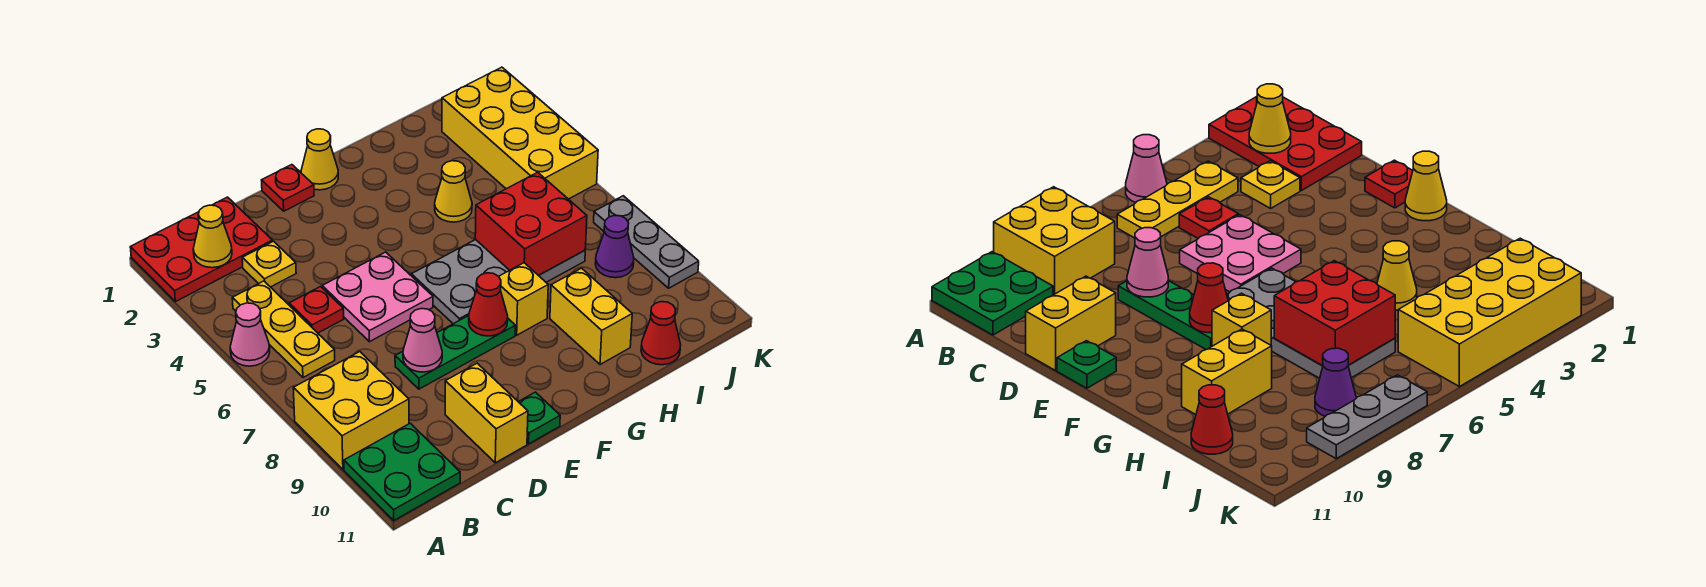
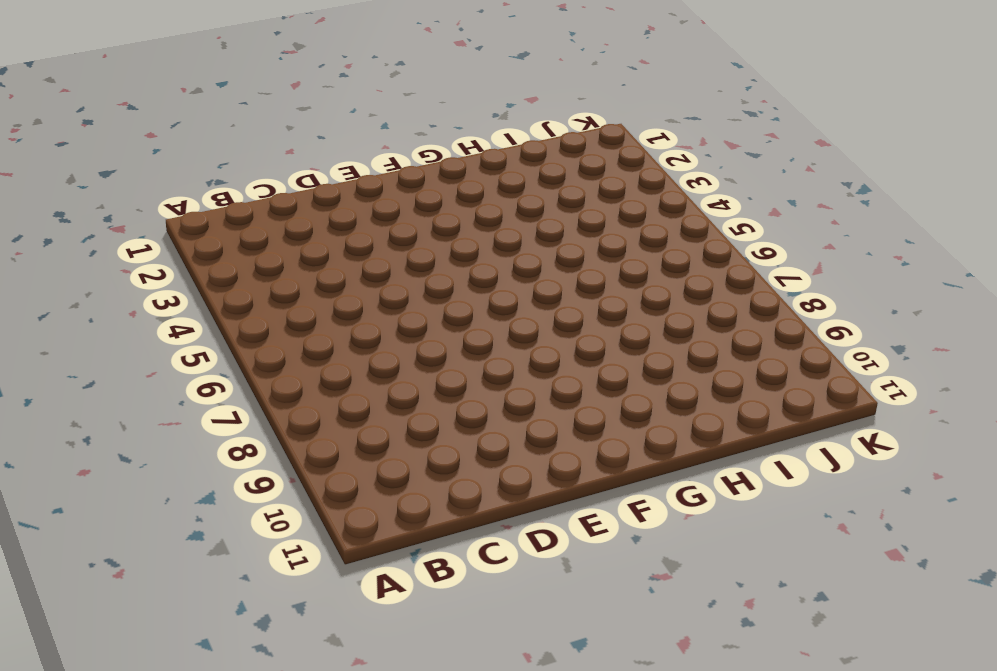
none -> red plate A1:C2 level 1
none -> pink cone A5 level 1
none -> yellow brick A8:B9 level 1

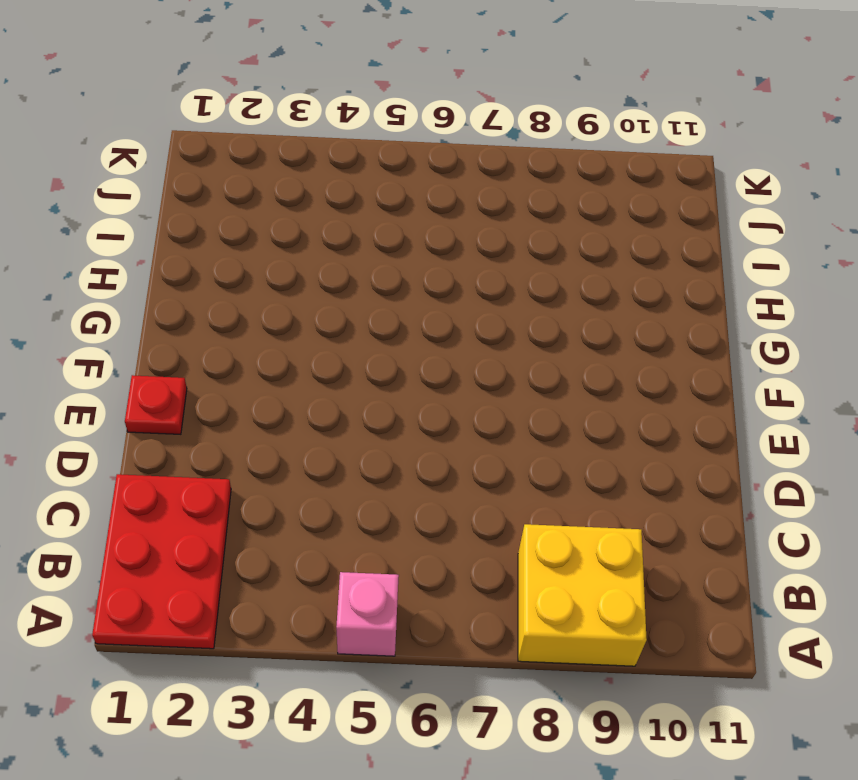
pink brick A5 level 1 -> pink cone A5 level 1
none -> green plate A10:B11 level 1
none -> yellow plate B4:B6 level 1
none -> yellow plate C3 level 1

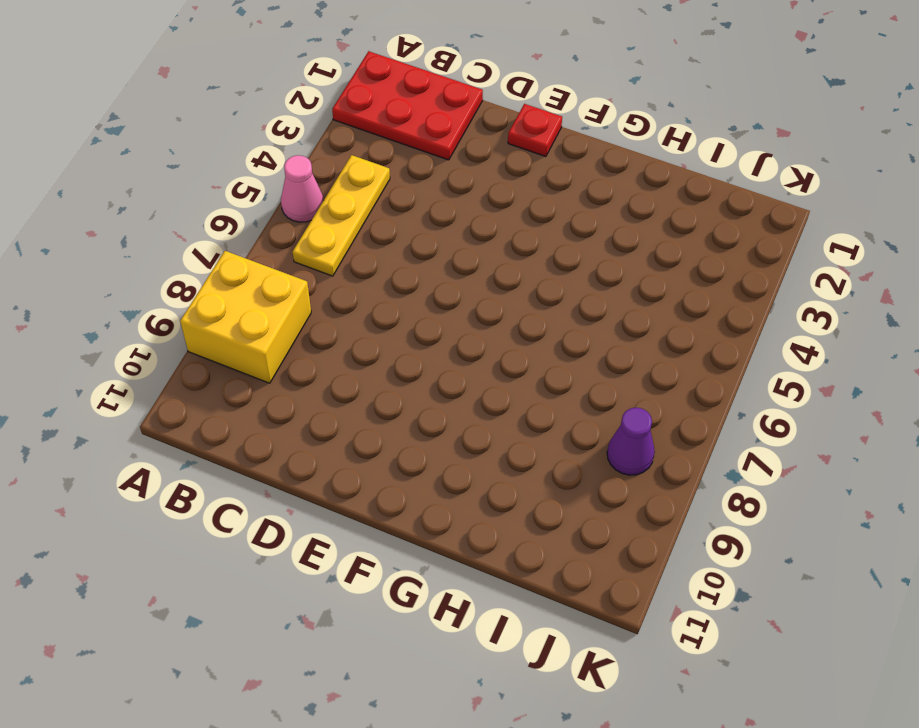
none -> green plate A10:B11 level 1
none -> yellow plate C3 level 1
none -> red plate C5 level 1

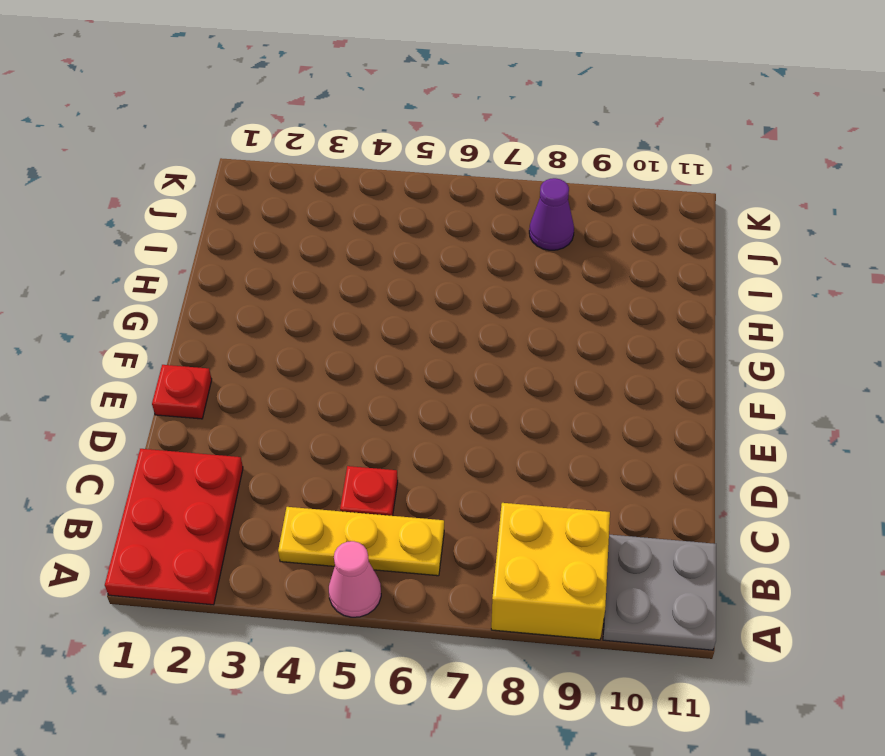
grey plate A10:B11 level 1 -> green plate A10:B11 level 1
none -> yellow plate C3 level 1
none -> pink plate D5:E6 level 1
none -> green plate D8:F8 level 1

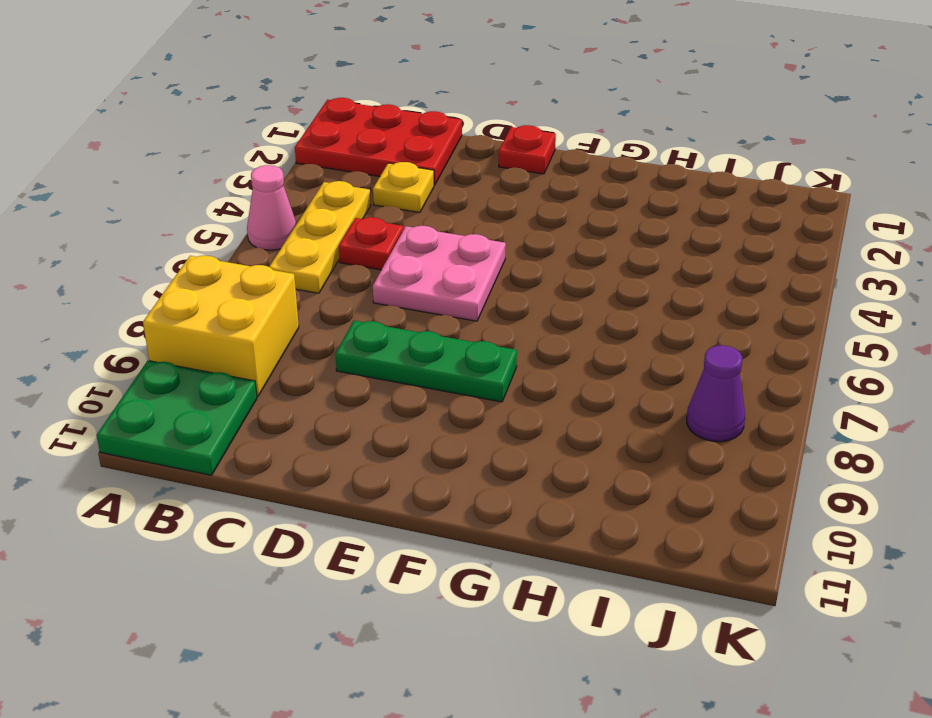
none -> yellow brick D10:D11 level 1
none -> green plate E11 level 1
none -> yellow cone F1 level 1

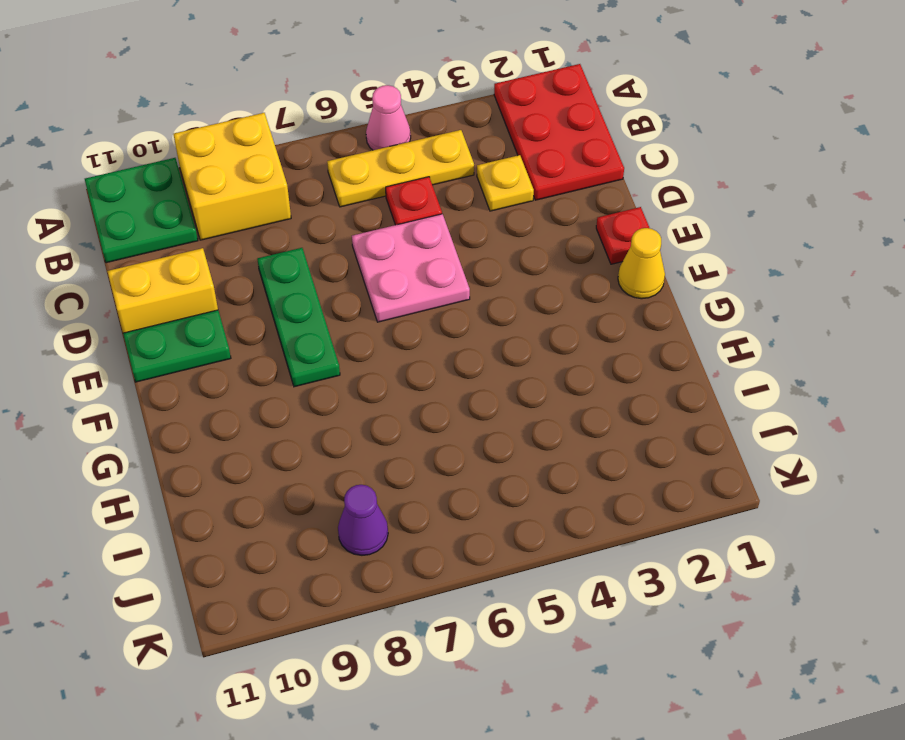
green plate E10:E11 level 1 -> green plate E11 level 1
none -> grey plate F6:I7 level 1
none -> yellow brick G8 level 1
none -> yellow cone H4 level 1

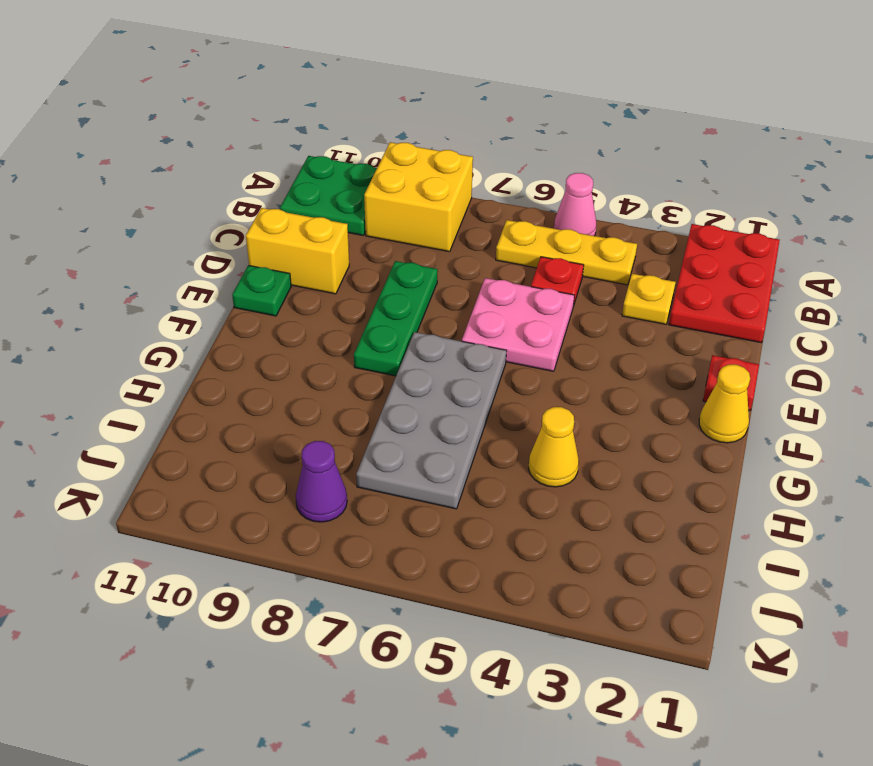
none -> yellow brick G8 level 1
none -> yellow brick H9:H10 level 1
none -> red cone I11 level 1

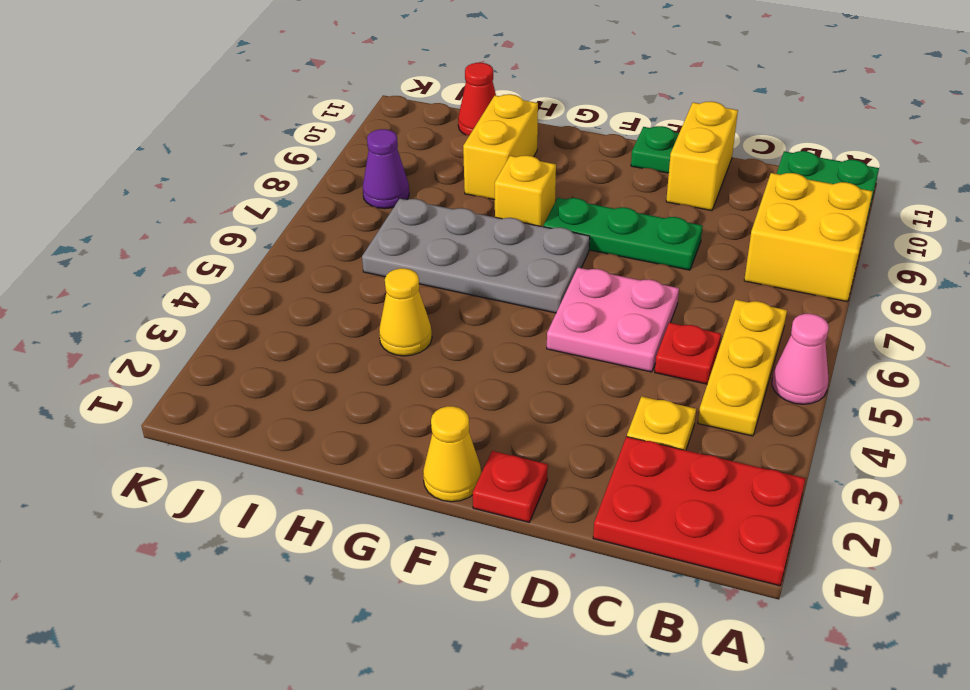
none -> yellow brick J2:K5 level 1
none -> grey plate K7:K9 level 1
none -> yellow cone B2 level 2

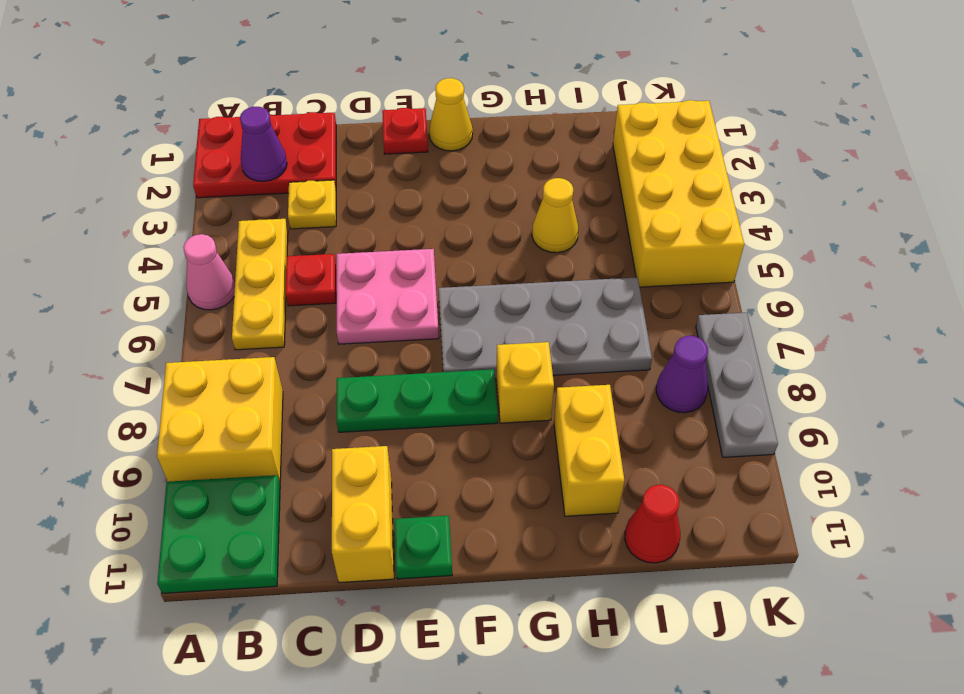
purple cone B2 level 2 -> yellow cone B2 level 2
none -> pink cone D8 level 2
none -> red cone F8 level 2
none -> red brick H6:I7 level 2

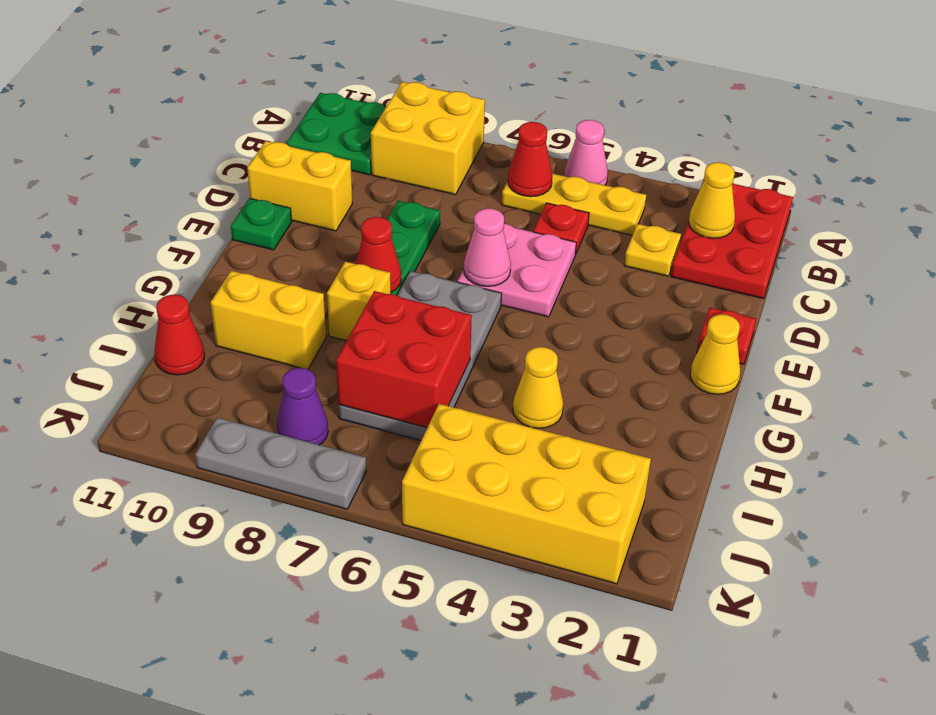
red cone B6 level 2 -> none
pink cone E6 level 2 -> pink cone D8 level 2

